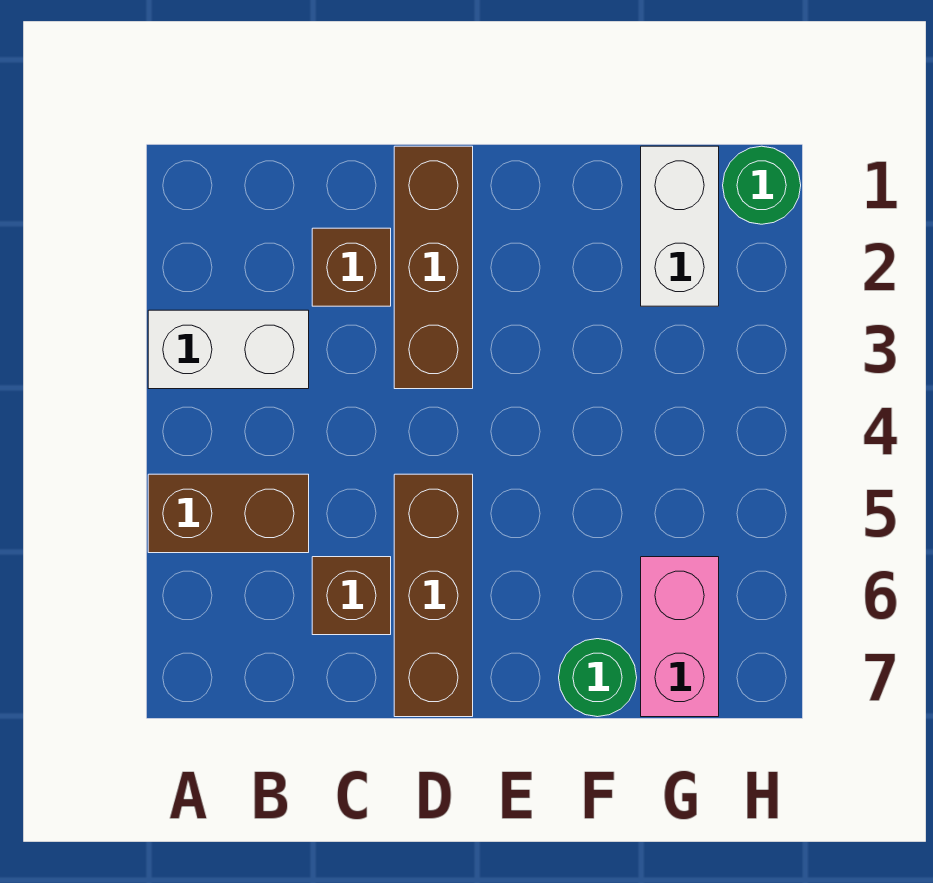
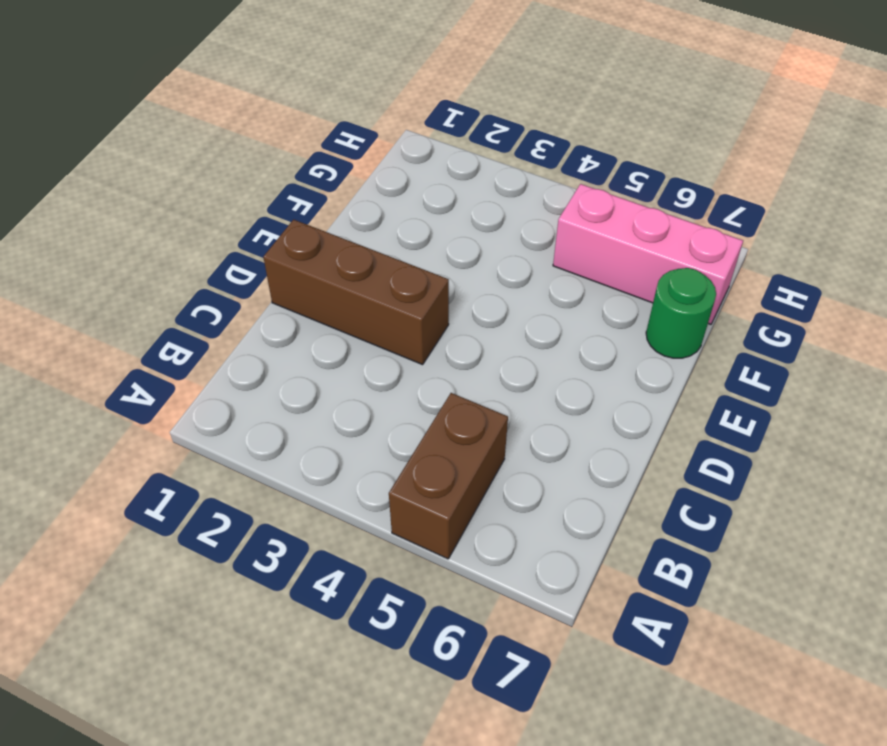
pink brick G5:G7 level 1 -> pink brick G6:G7 level 1
none -> white brick A3:B3 level 1
none -> brown brick C2 level 1

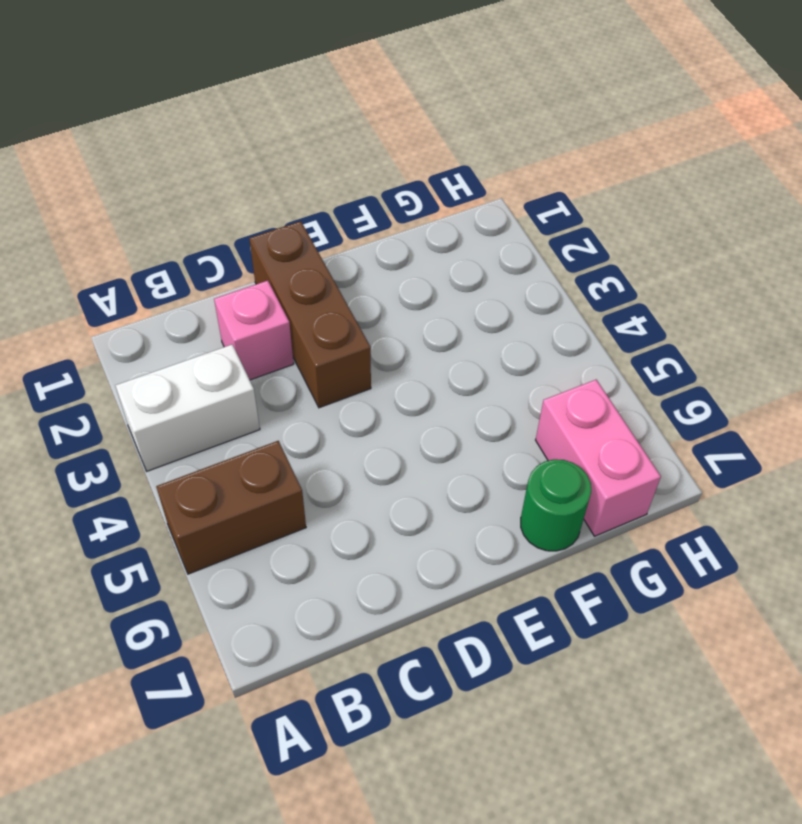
pink brick C2 level 1 -> brown brick C2 level 1
none -> brown brick C6 level 1
none -> brown brick D5:D7 level 1

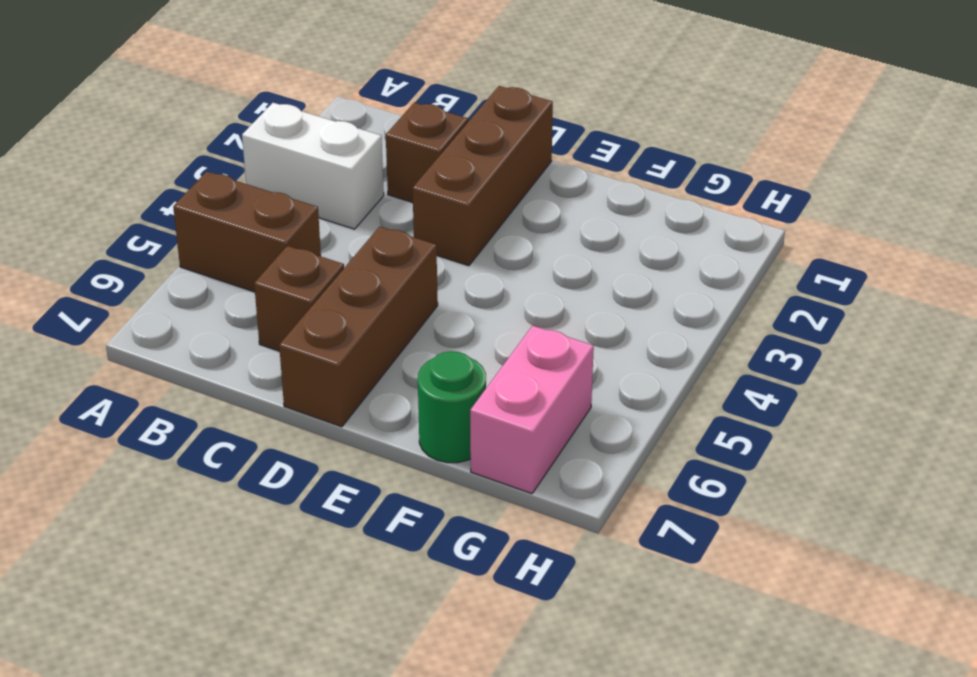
none -> white brick G1:G2 level 1
none -> green round brick H1 level 1

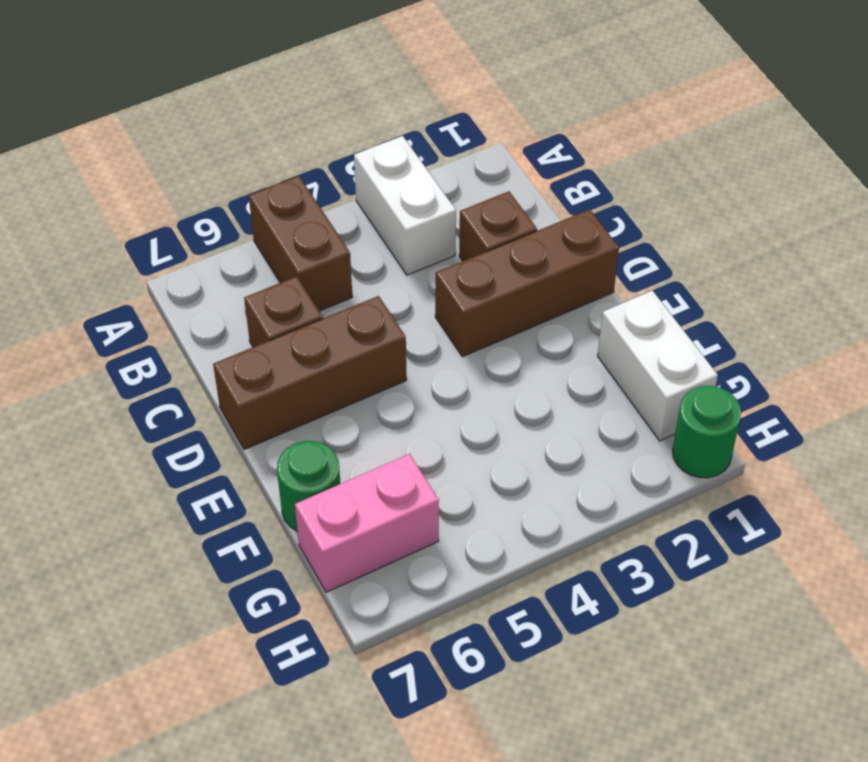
white brick F1:G1 level 1 -> white brick G1:G2 level 1

